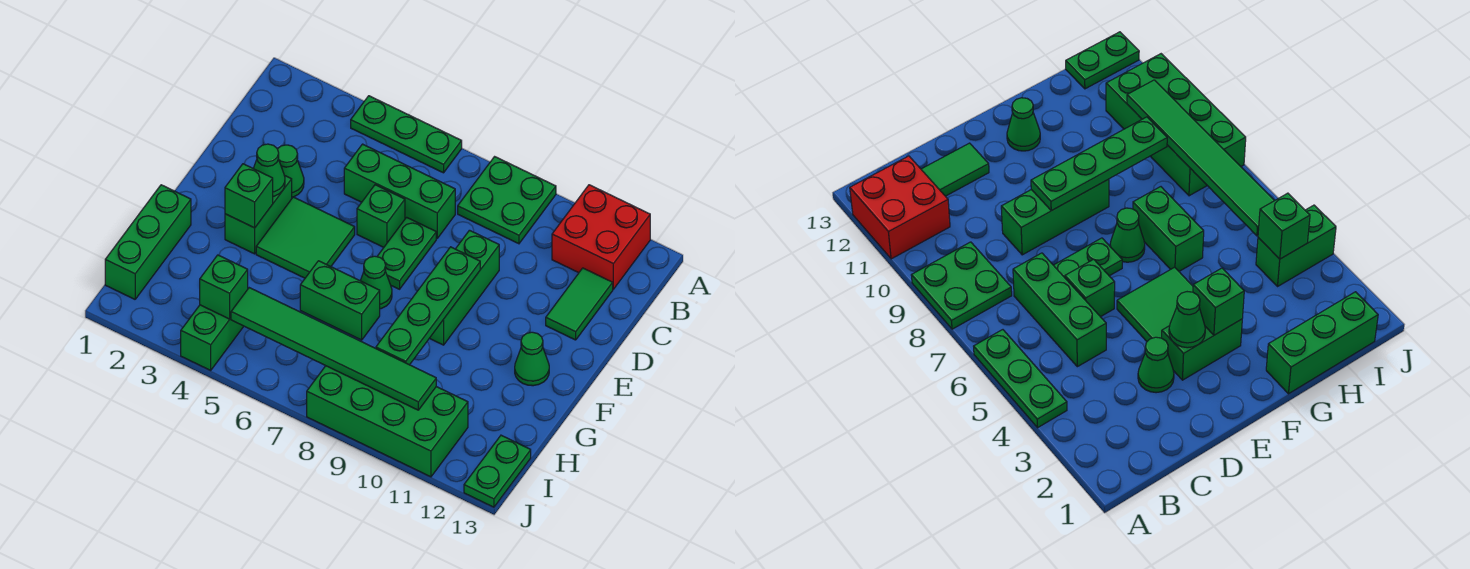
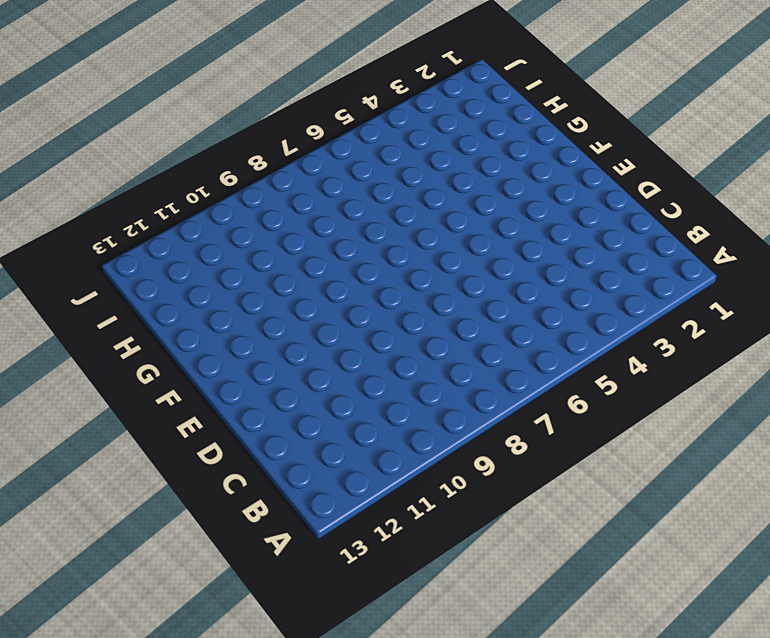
none -> green plate A4:A6 level 1
none -> green plate A8:B9 level 1
none -> red brick A11:B12 level 1

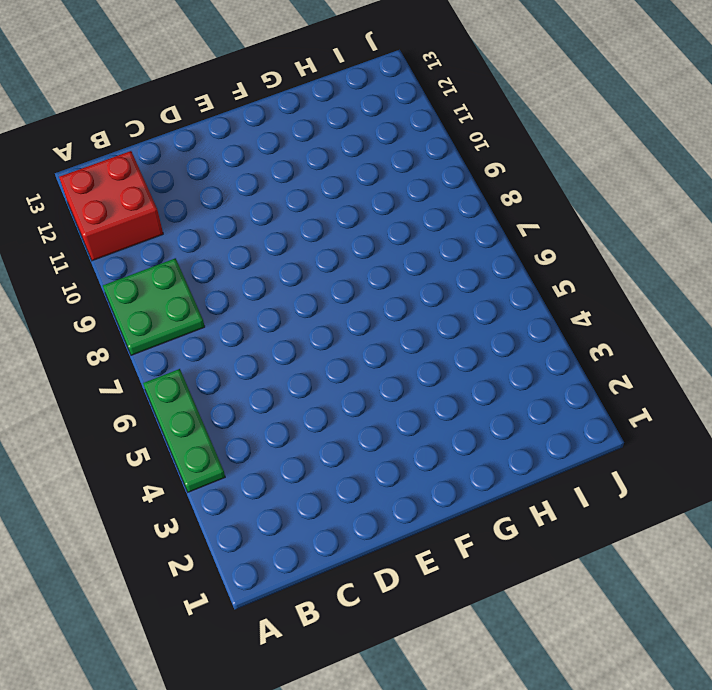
none -> green brick C5:C7 level 1
none -> green tile C12:D12 level 1
none -> green cone D3 level 1

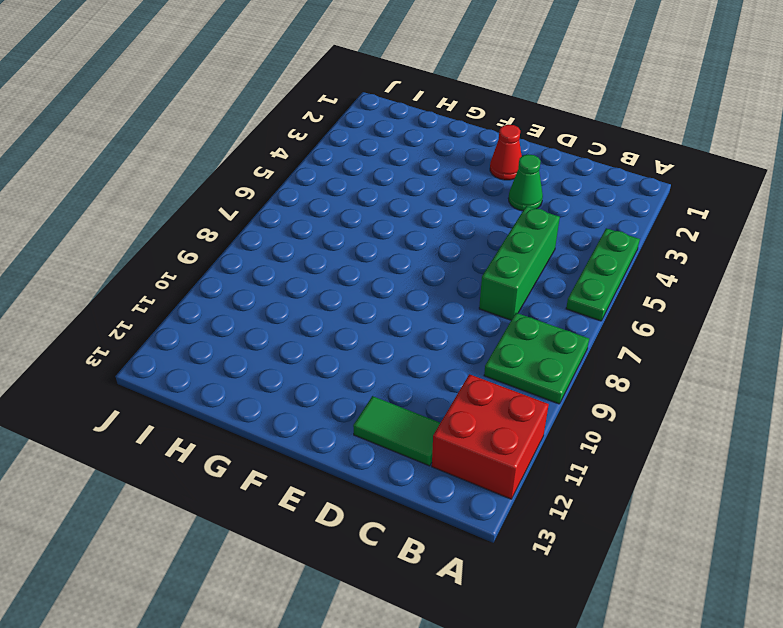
red cone E2 level 1 -> none
none -> green brick D6 level 1
none -> green plate D7:E7 level 1
none -> green brick D9:F9 level 1

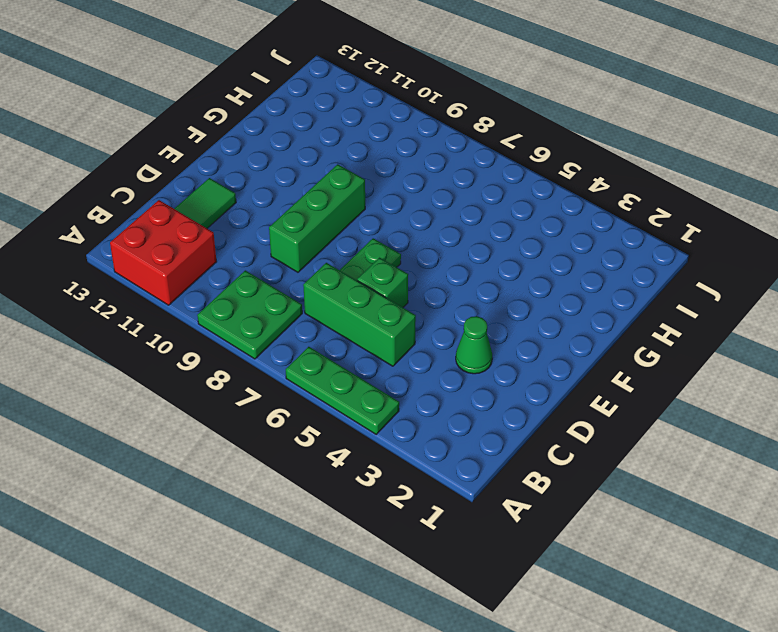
none -> green brick E3:F3 level 1
none -> green tile E4:F5 level 1
none -> green cone F7 level 1

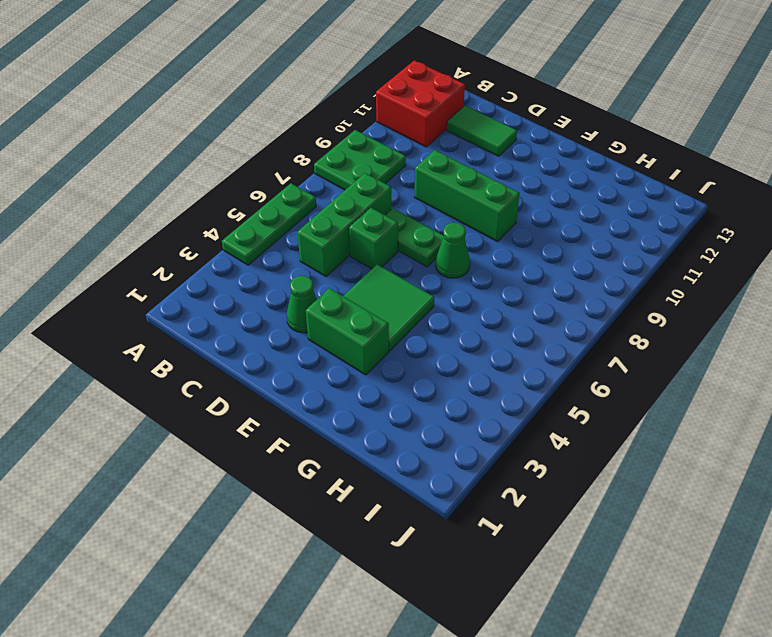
none -> green cone F12 level 1
none -> green brick G1:I1 level 1
none -> green brick G6:G7 level 1

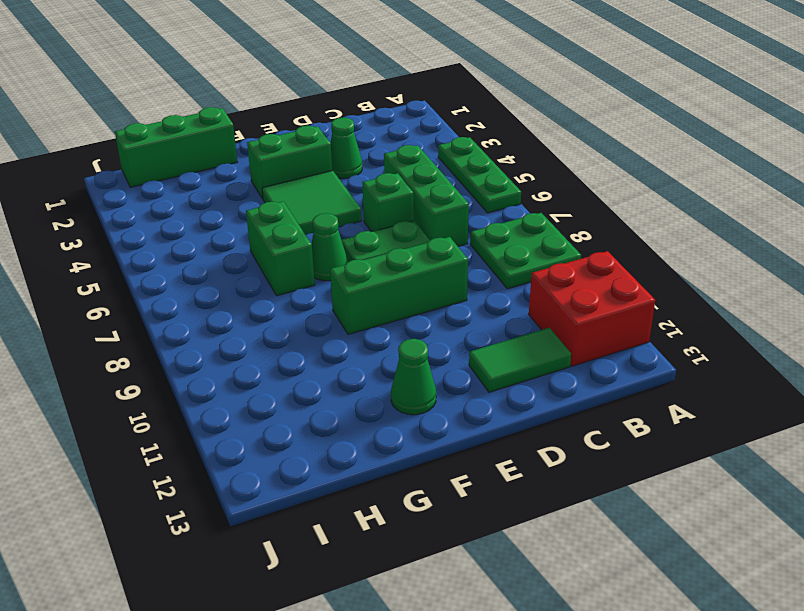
none -> green brick I4:J4 level 1
none -> green brick I8:J11 level 1
none -> green plate I13:J13 level 1

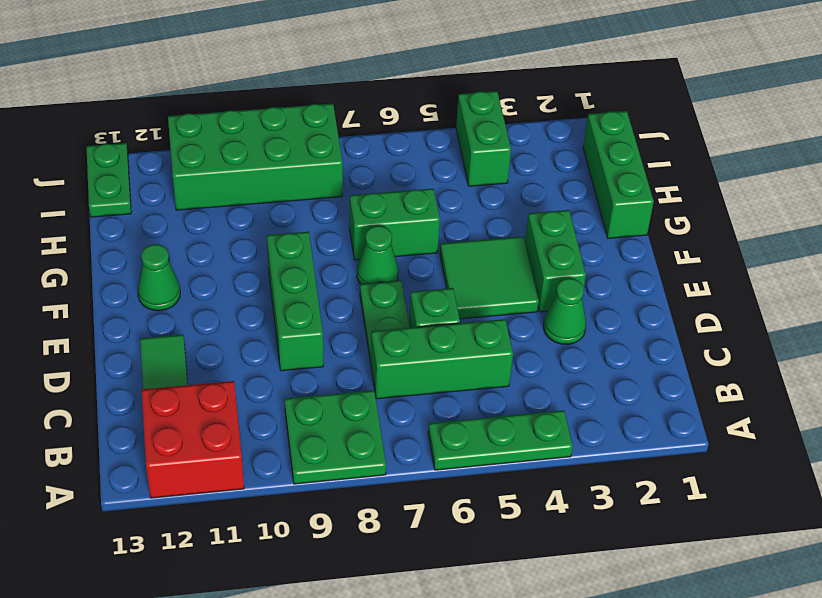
none -> green cone E3 level 2
none -> green plate E9:H9 level 2
none -> green brick F3 level 2

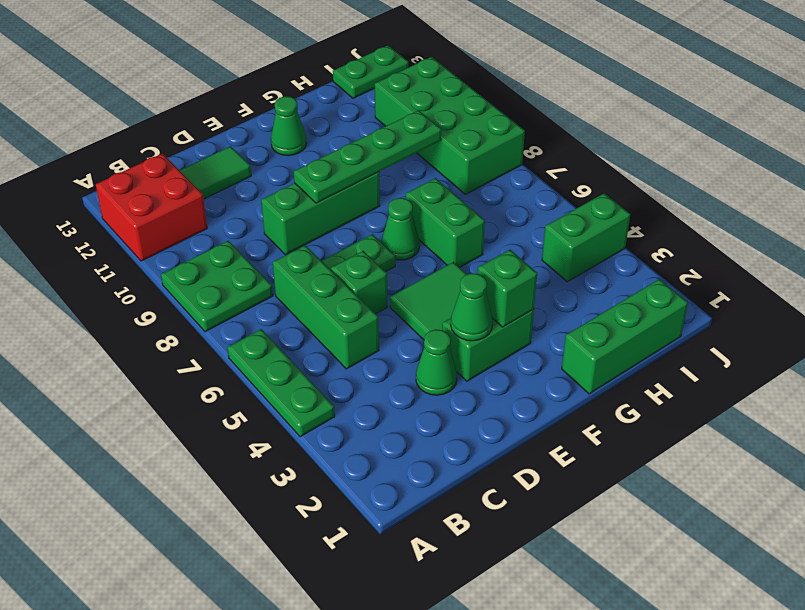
none -> green brick I4 level 2
none -> green tile I5:I10 level 2

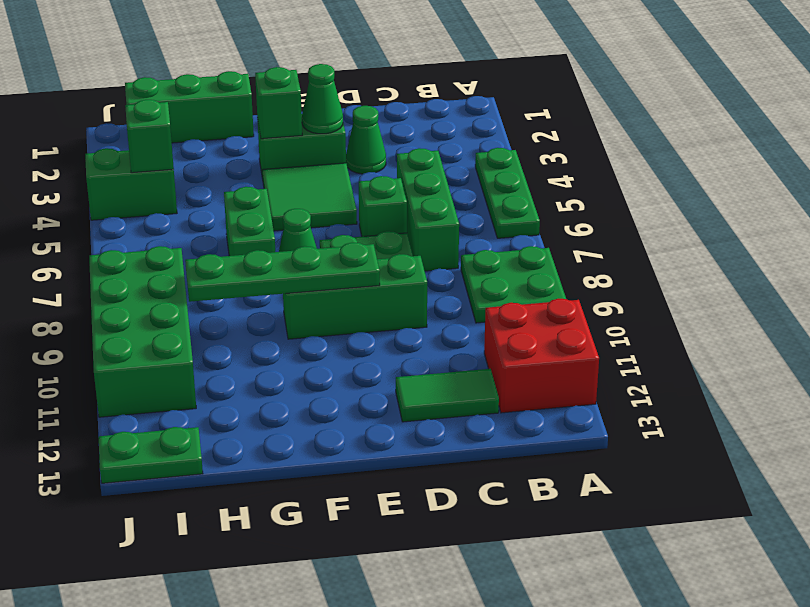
none -> green cone F12 level 1
none -> green tile I5:I10 level 2

